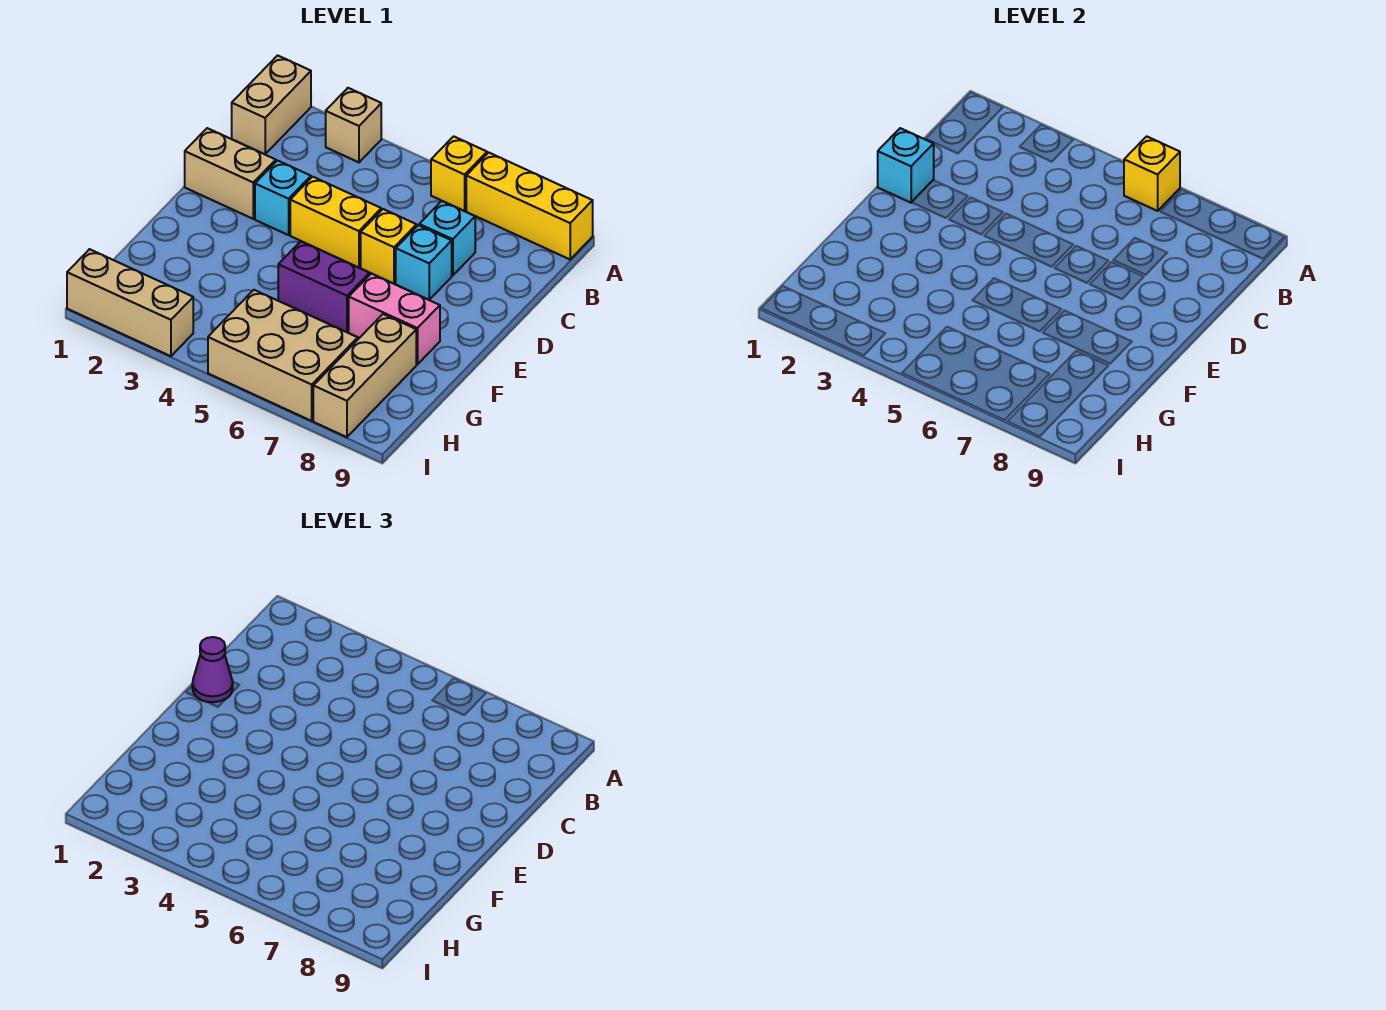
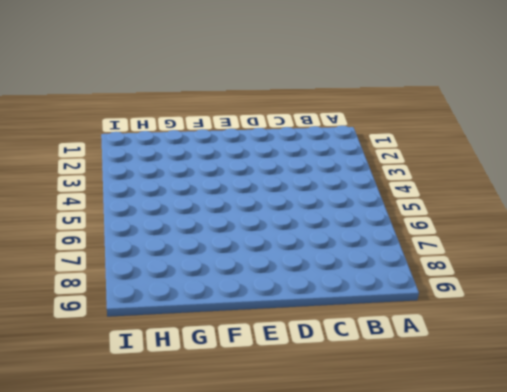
none -> tan brick A1:B1 level 1
none -> tan brick A3 level 1
none -> yellow brick A6 level 1

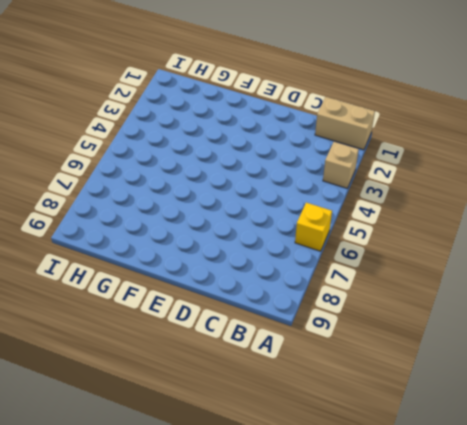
none -> yellow brick A7:A9 level 1
none -> cyan brick C7 level 1
none -> tan brick D1:D2 level 1

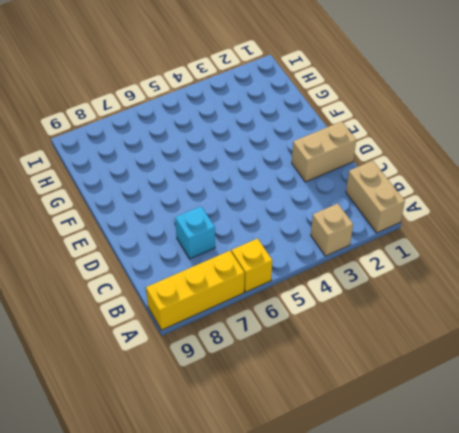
none -> cyan brick D3 level 1
none -> yellow brick D4:D5 level 1
none -> yellow brick D6 level 1

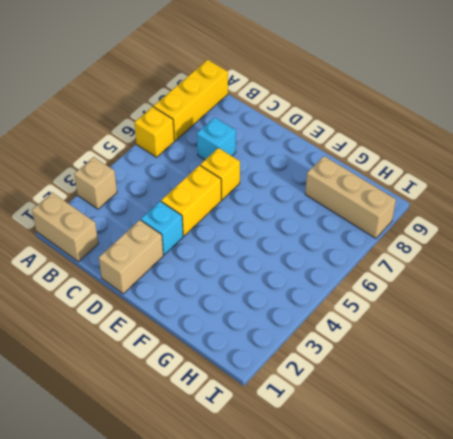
none -> cyan brick D7 level 1
none -> purple brick F5:F6 level 1
none -> pink brick F7:F8 level 1

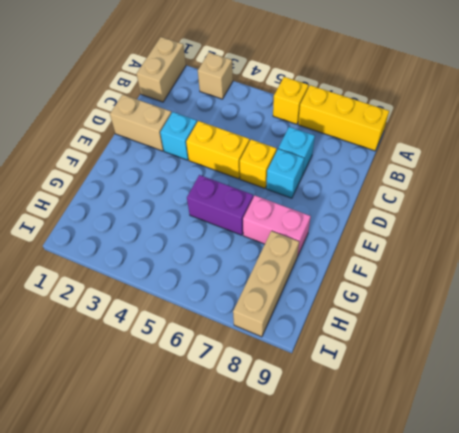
none -> tan brick H5:I7 level 1
none -> tan brick I1:I3 level 1
none -> yellow brick A6 level 2

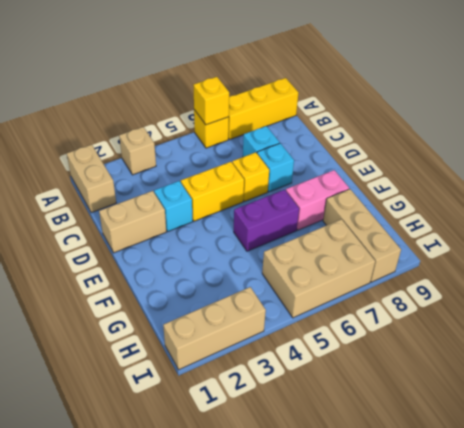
none -> cyan brick D1 level 2
none -> purple cone D1 level 3

